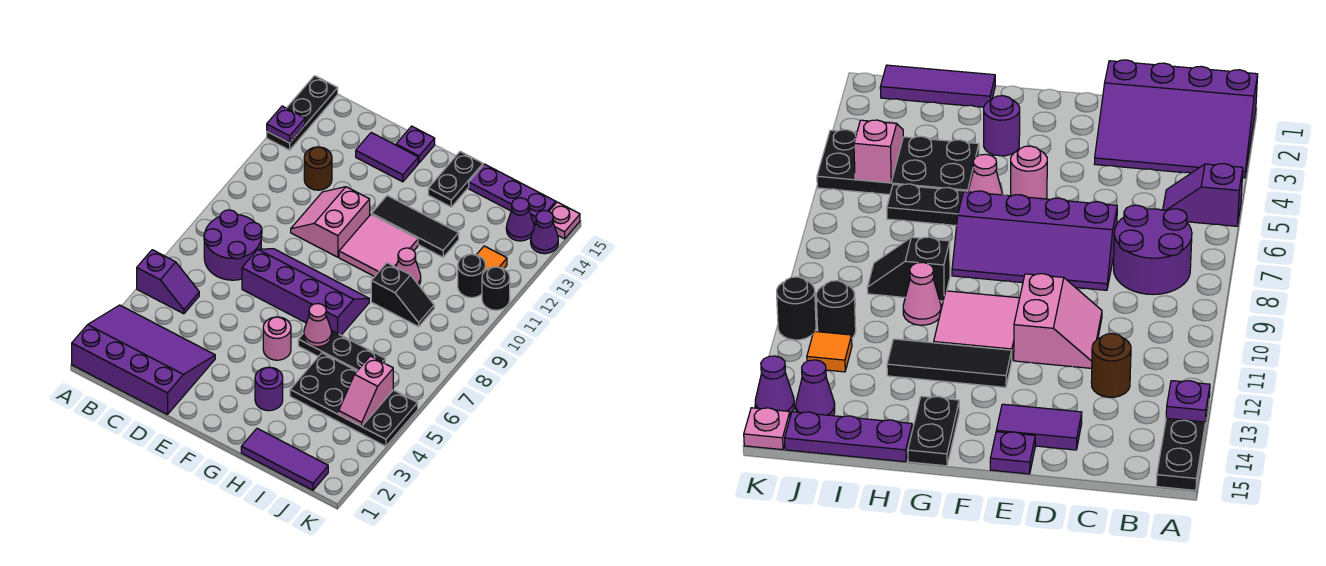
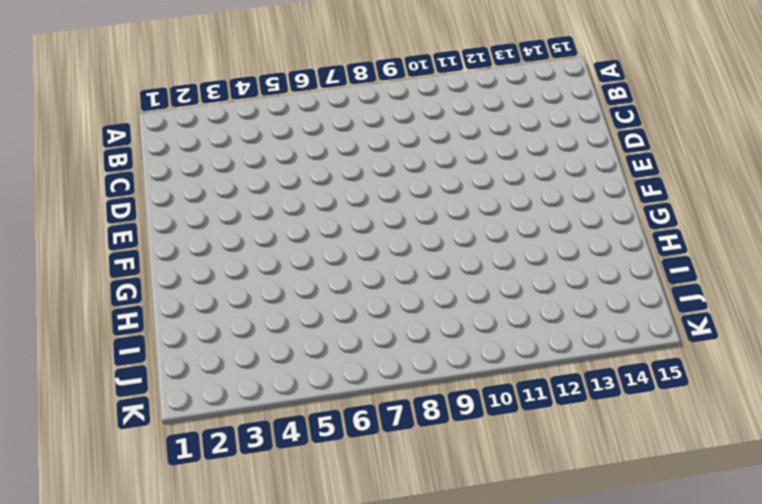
none -> purple slope A1:D3 level 1 top 1
none -> purple slope A5:B5 level 1 top A
none -> black plate A13:A15 level 1

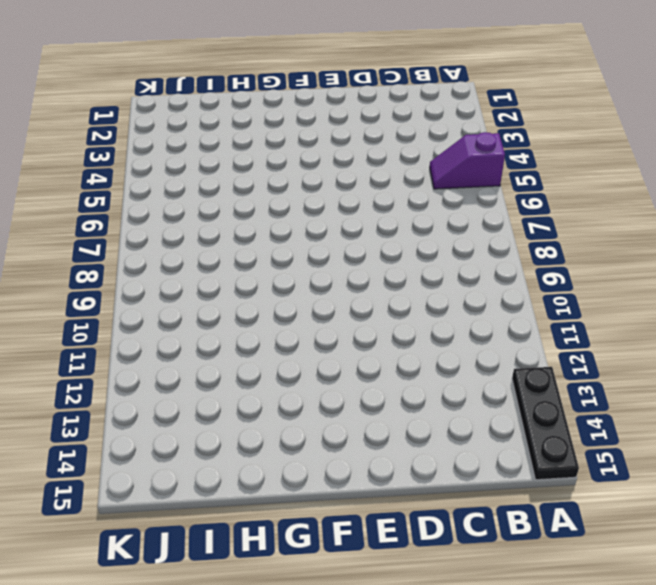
none -> purple slope A1:D3 level 1 top 1
none -> purple round brick B7:C8 level 1
none -> brown round brick C12 level 1

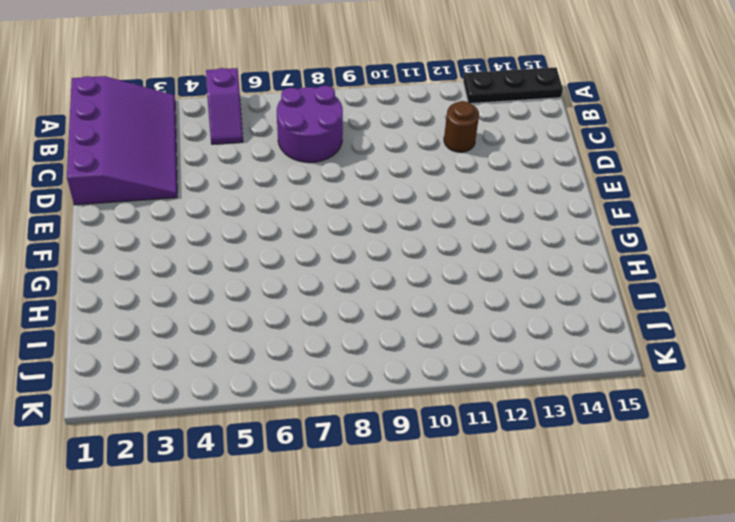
none -> purple slope D7:G8 level 1 top 7
none -> pink slope D10:E11 level 1 top E
none -> purple tile D14:E14 level 1

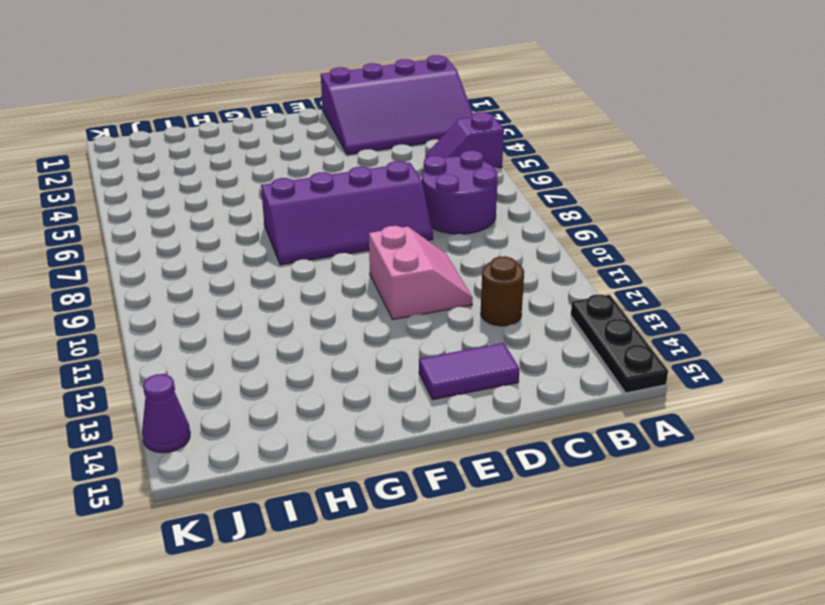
none -> purple plate E15 level 1
none -> pink round brick F5 level 1
none -> pink tile F10:G11 level 1

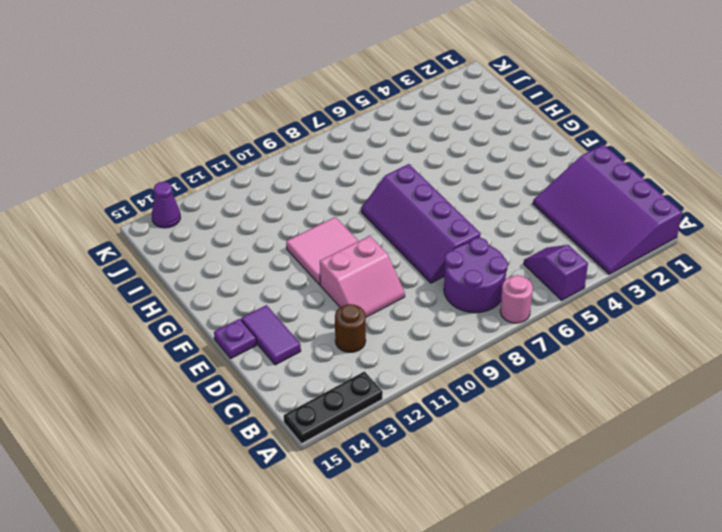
pink round brick A7 level 1 -> pink round brick F5 level 1
none -> black tile F12:H12 level 1
none -> purple round brick G3 level 1
none -> black plate G6:I6 level 1

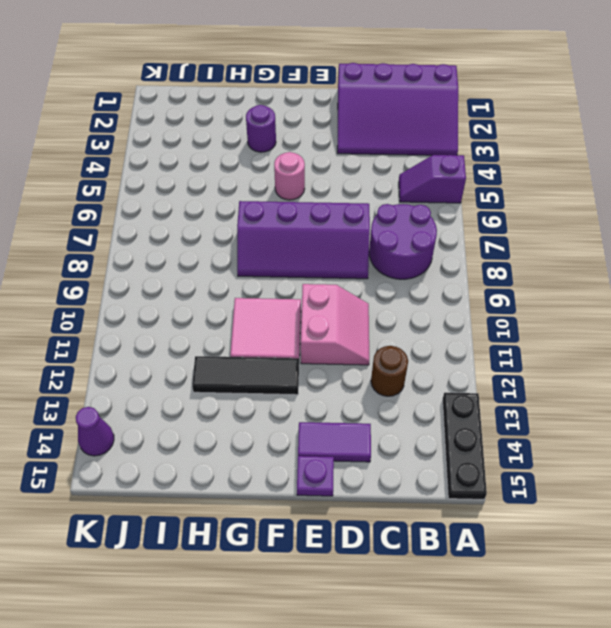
none -> black plate G6:I6 level 1
none -> black plate G14:G15 level 1
none -> purple tile H1:J1 level 1

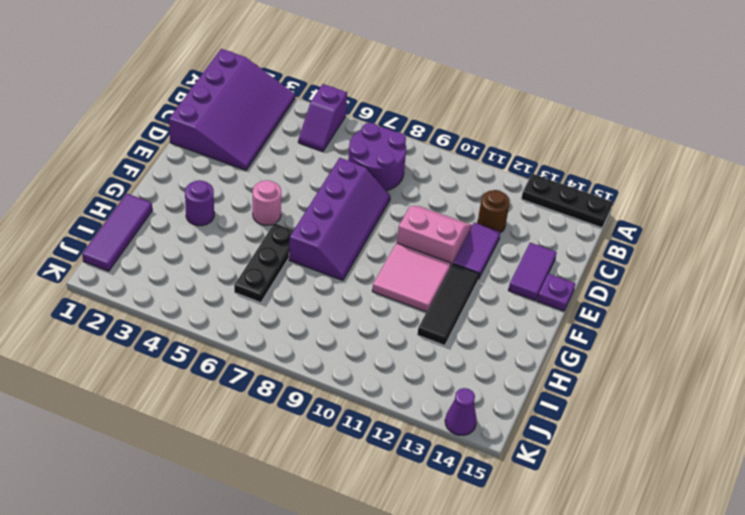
purple tile D12:E12 level 1 -> none
none -> black plate G14:G15 level 1
none -> black plate H4:K5 level 1
none -> black slope H9:I9 level 1 top H

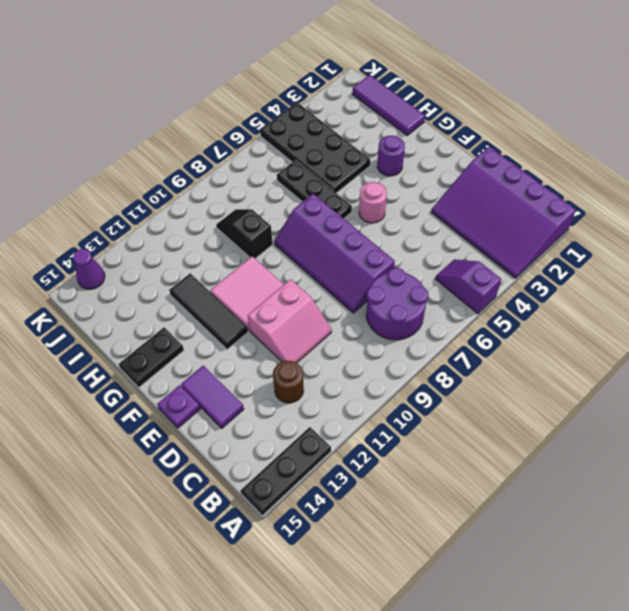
none -> pink cone H10 level 1
none -> purple plate H15:J15 level 1
none -> black round brick J11 level 1

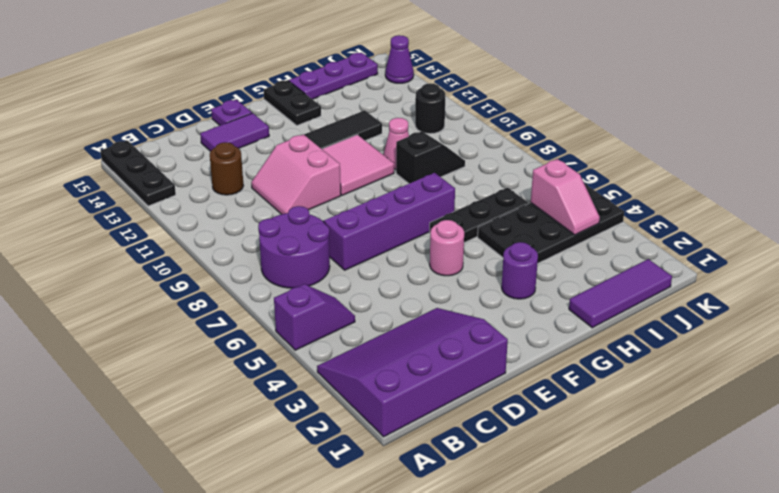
none -> orange tile J12 level 1
none -> purple cone J14 level 1
none -> black round brick K11 level 1

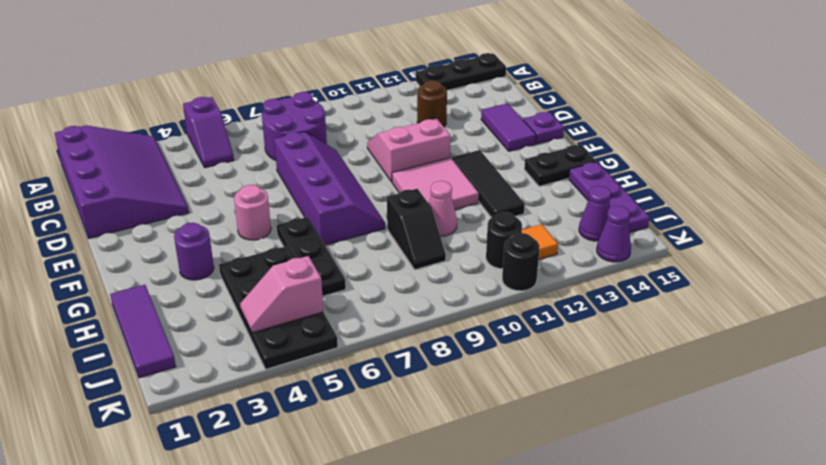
none -> pink plate K15 level 1
none -> purple plate A13 level 2
none -> pink cone G6 level 2

